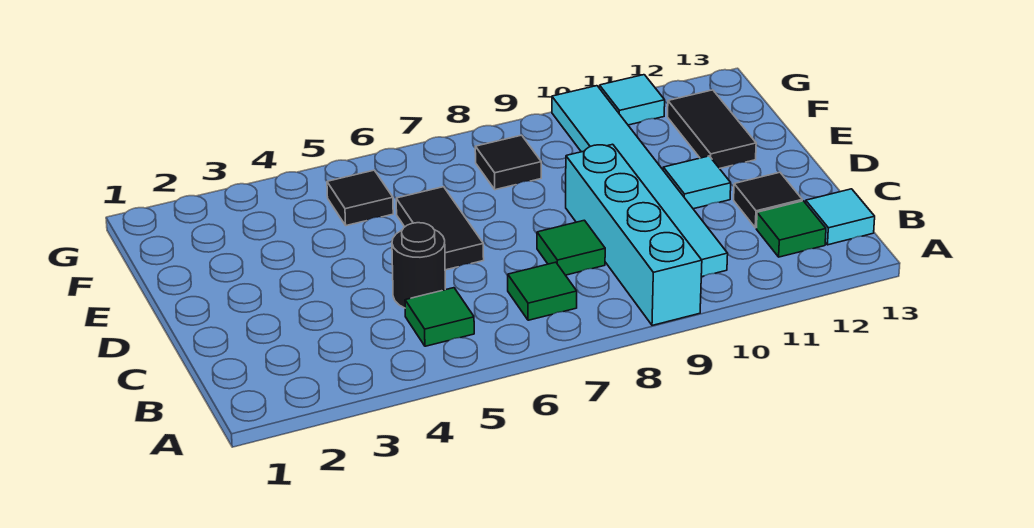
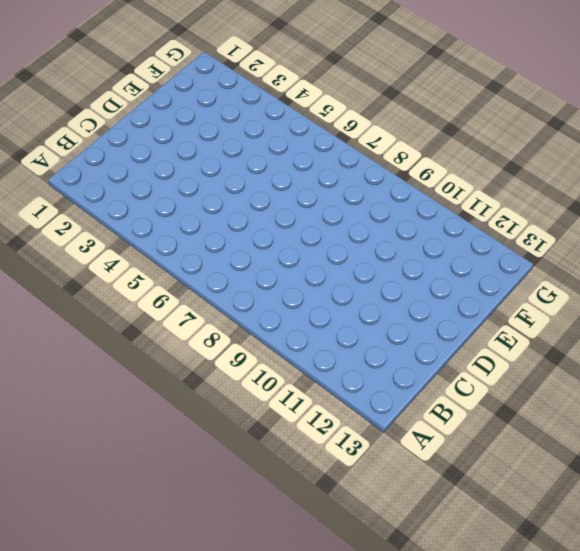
none -> cyan brick A9:D9 level 1
none -> green tile B5 level 1
none -> green tile B7 level 1

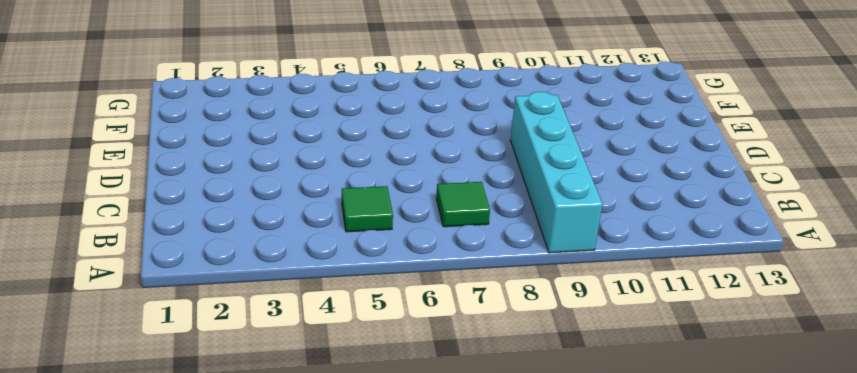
none -> cyan tile B10:G10 level 1
none -> green tile B12 level 1
none -> cyan tile B13 level 1

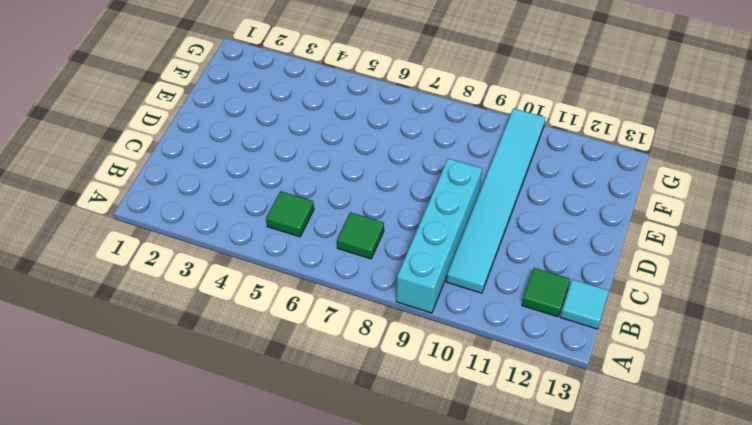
none -> black round brick C5 level 1
none -> green tile C8 level 1
none -> black tile C12 level 1

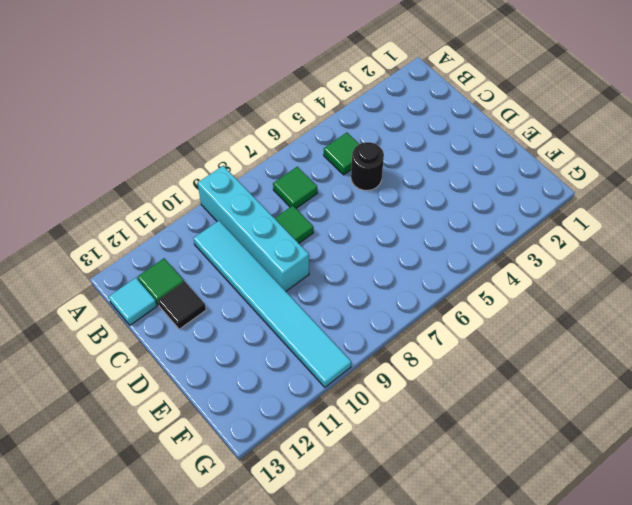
none -> black tile D6:E6 level 1
none -> cyan tile D11 level 1
none -> black tile E12:F12 level 1

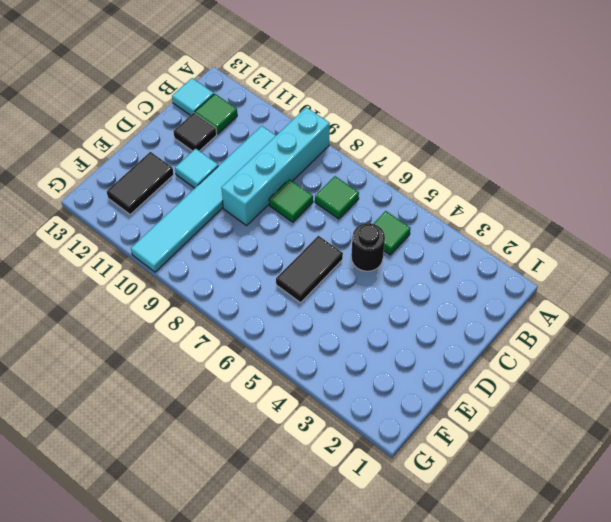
none -> black tile F5 level 1
none -> black tile F8 level 1
none -> cyan tile G11 level 1

